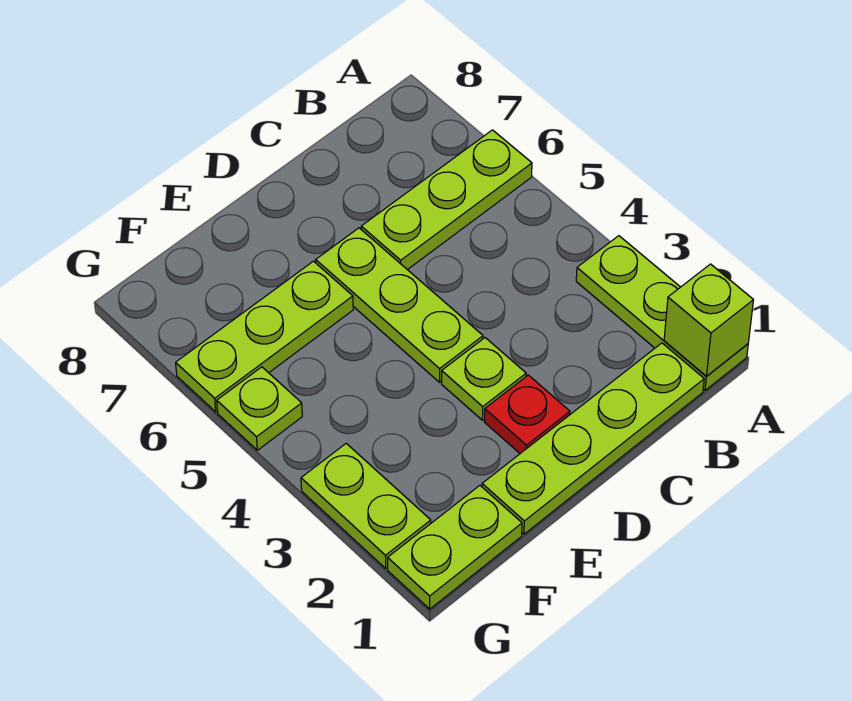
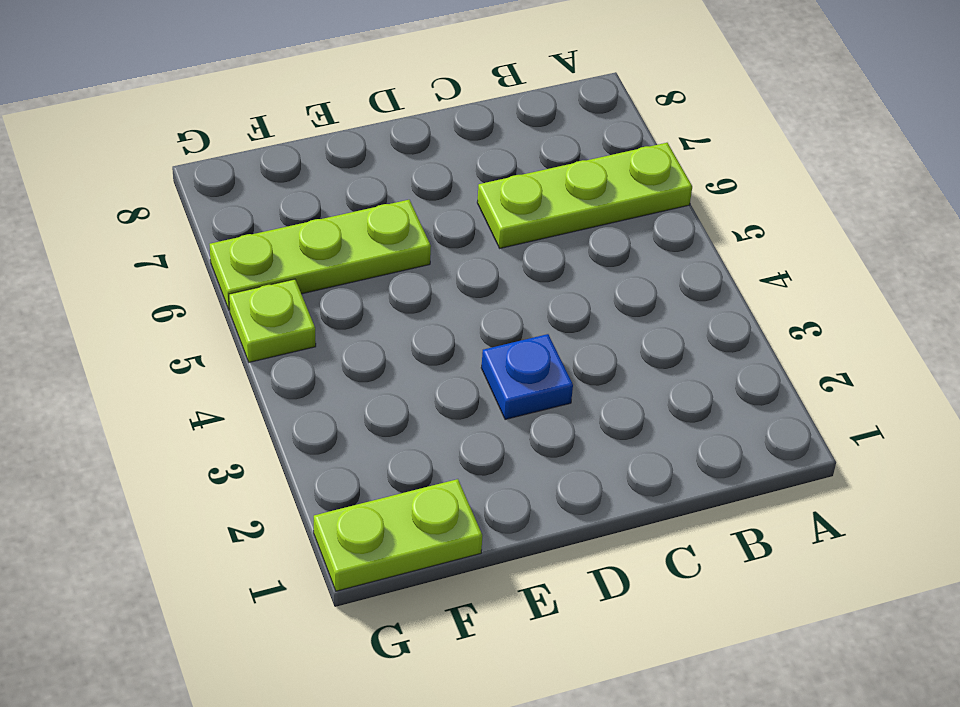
blue plate D3 level 1 -> lime plate D3 level 1
none -> lime plate A1:A3 level 1
none -> lime plate B1:E1 level 1

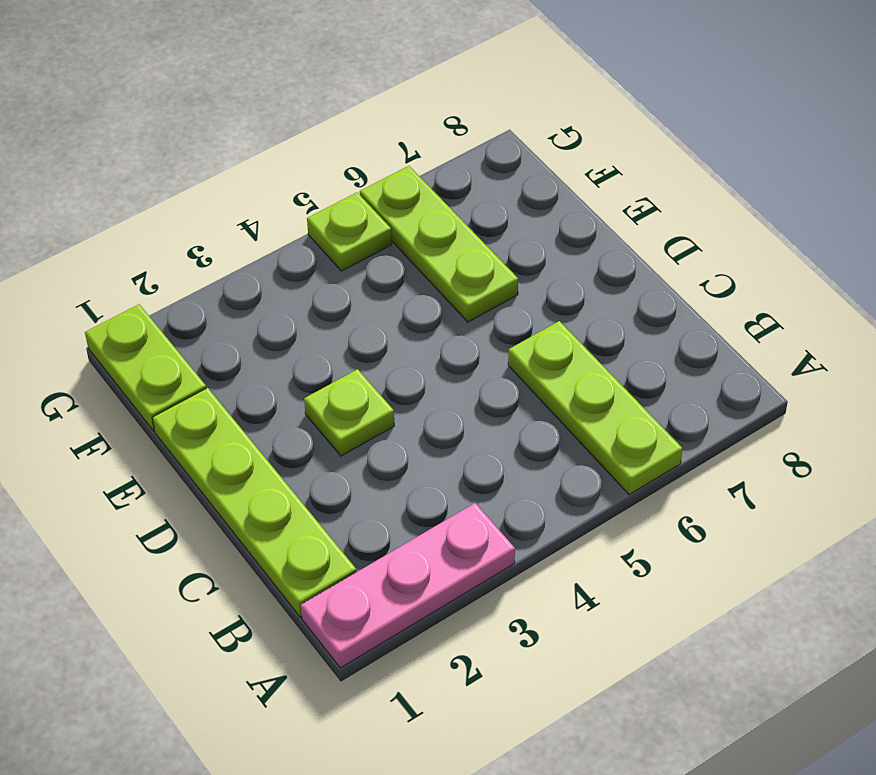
pink plate A1:A3 level 1 -> lime plate A1:A3 level 1
none -> red plate D2 level 1
none -> lime plate D4:D6 level 1

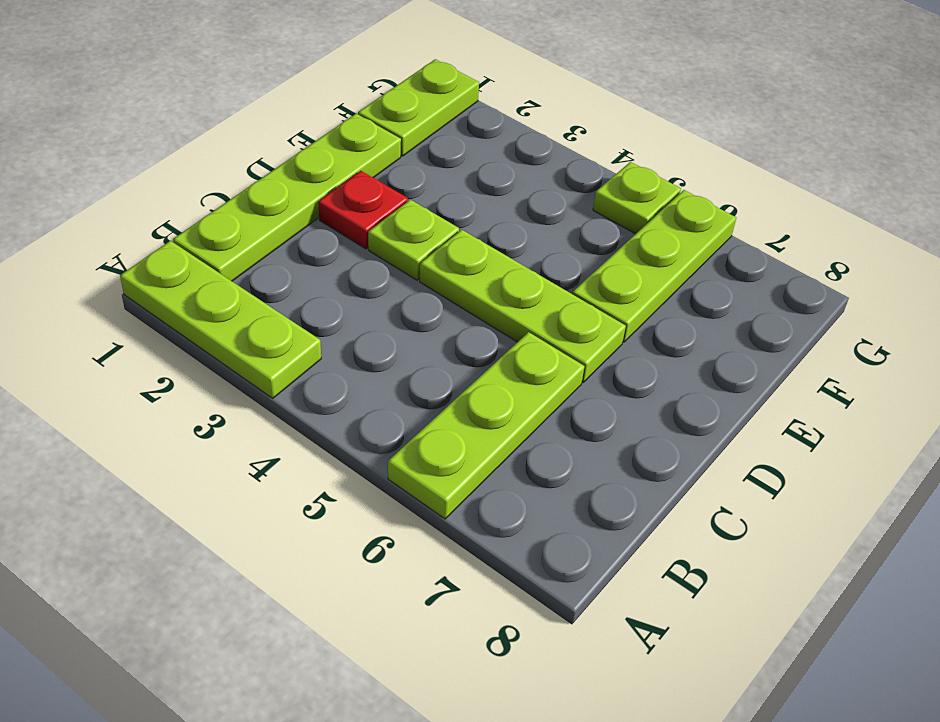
none -> lime plate G2:G3 level 1
none -> lime brick A1 level 2

